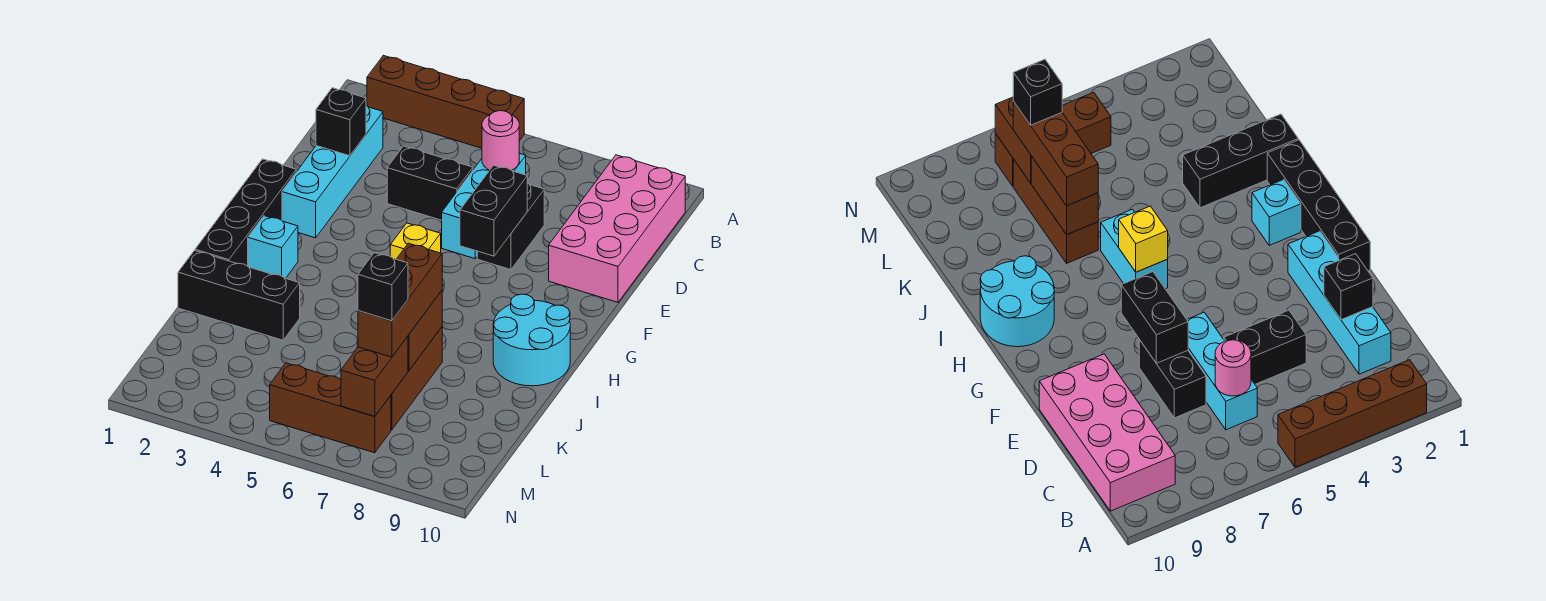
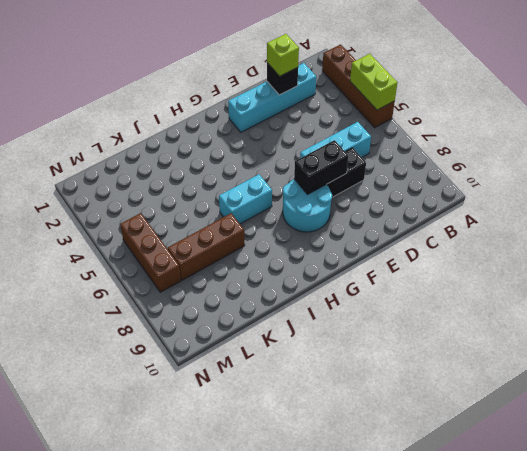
lime brick A4:A5 level 2 -> none
lime brick D2 level 3 -> none
cyan round brick F7:G8 level 1 -> cyan round brick H9:I10 level 1
none -> pink brick B9:E10 level 1
none -> black brick D4:D5 level 1
none -> black brick F1:I1 level 1

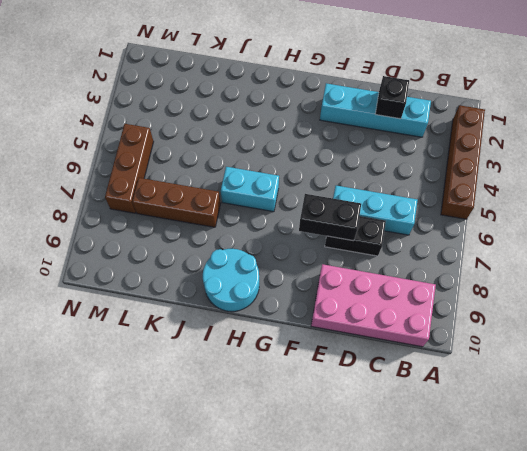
none -> black brick D4:D5 level 1
none -> black brick F1:I1 level 1
none -> cyan brick H2 level 1

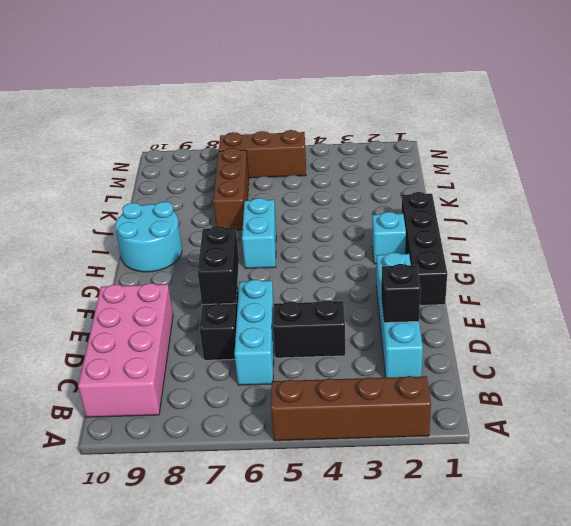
none -> black brick J1:J3 level 1
none -> pink round brick C6 level 2
none -> yellow brick H6 level 2

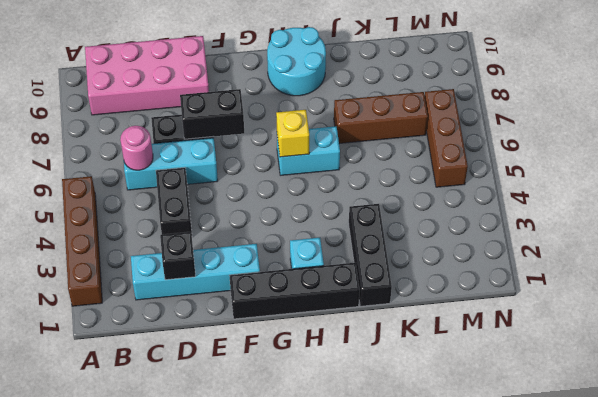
none -> brown brick J7:K7 level 2
none -> brown brick L7:M7 level 2
none -> brown brick J7:L7 level 3

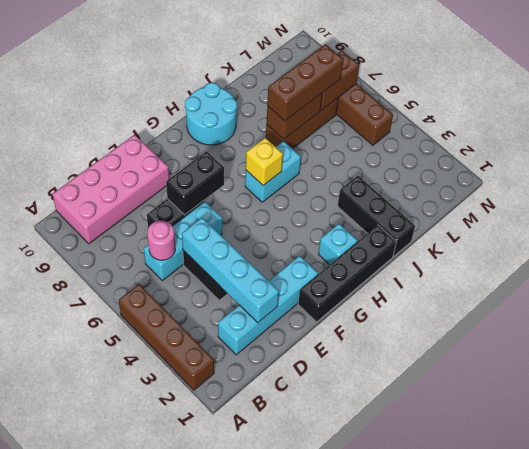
cyan brick D2:D5 level 2 -> black brick D2 level 2
none -> black brick L7 level 4

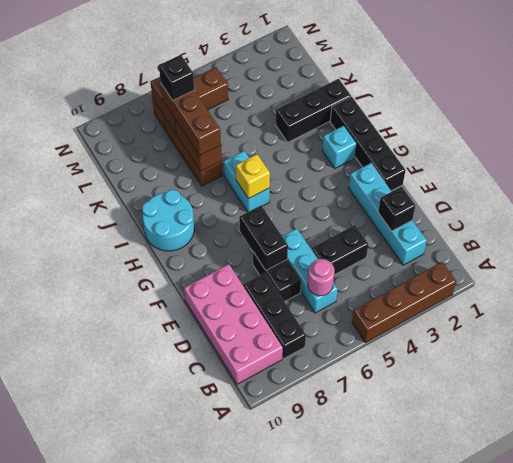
black brick B8:D8 level 1 -> none

